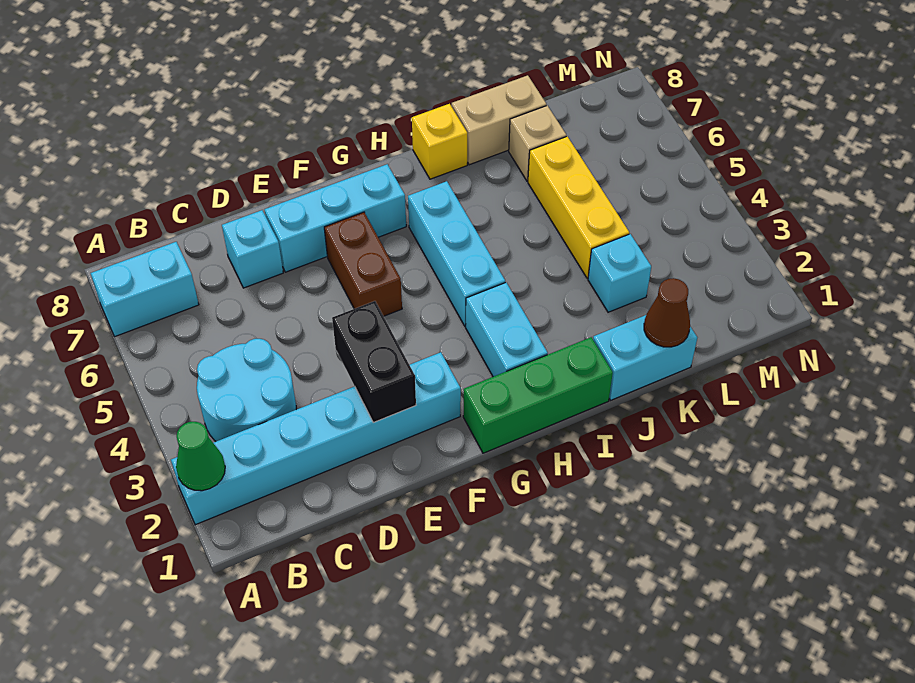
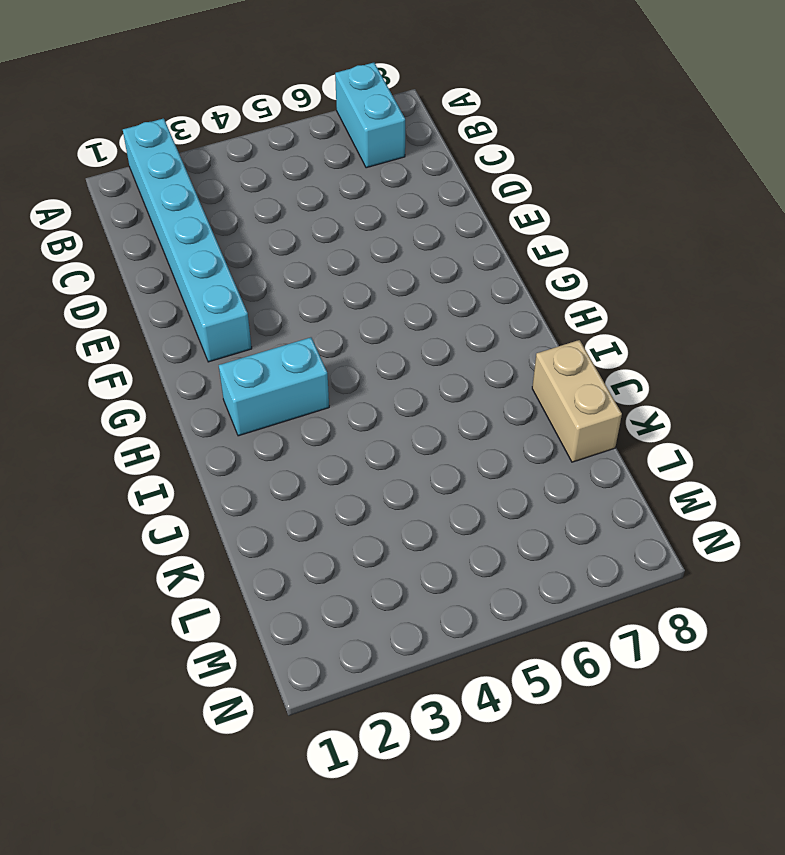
none -> cyan round brick B3:C4 level 1
none -> cyan brick D7 level 1
none -> cyan brick E7:G7 level 1

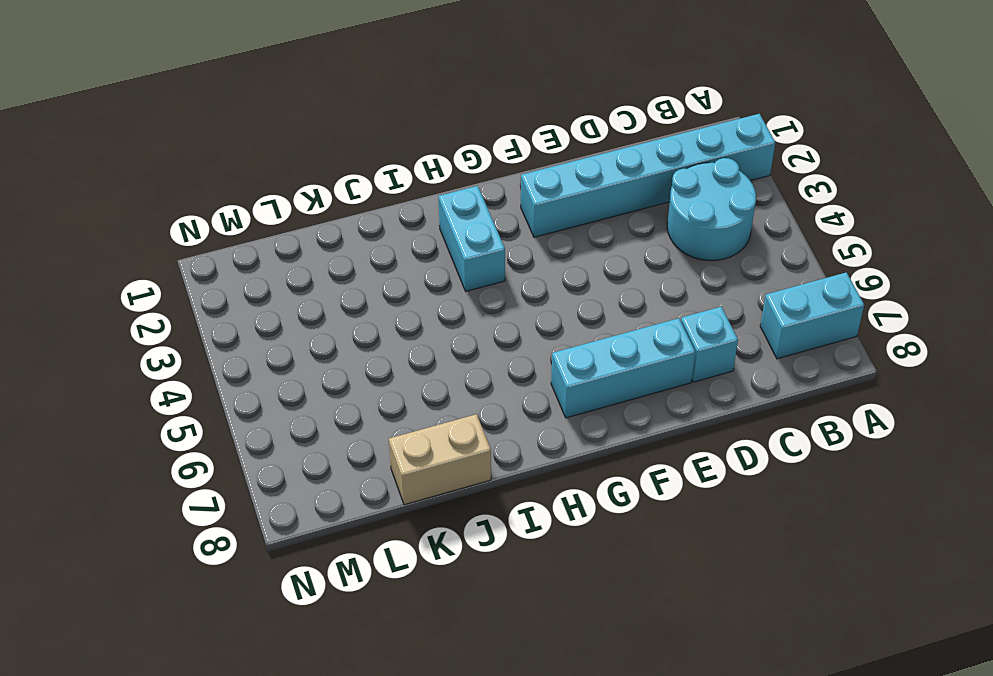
none -> brown brick F5:F6 level 1
none -> green brick G1:I1 level 1
none -> cyan brick H4:H6 level 1

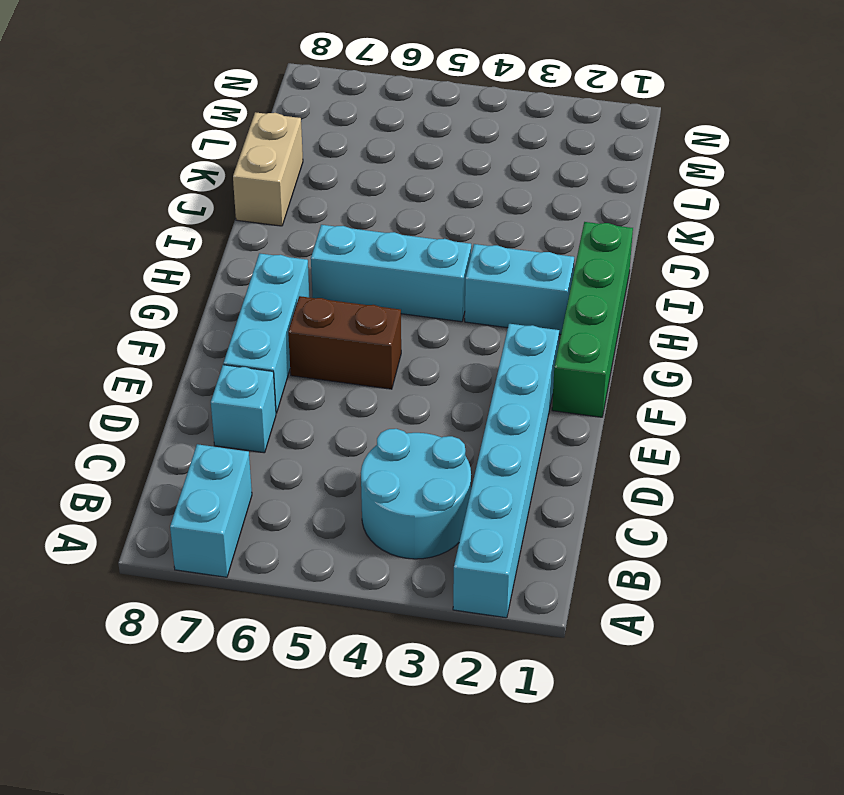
green brick F1:I1 level 1 -> green brick G1:I1 level 1
none -> yellow brick I8 level 1
none -> cyan brick J1:K1 level 1
none -> cyan brick K3 level 1

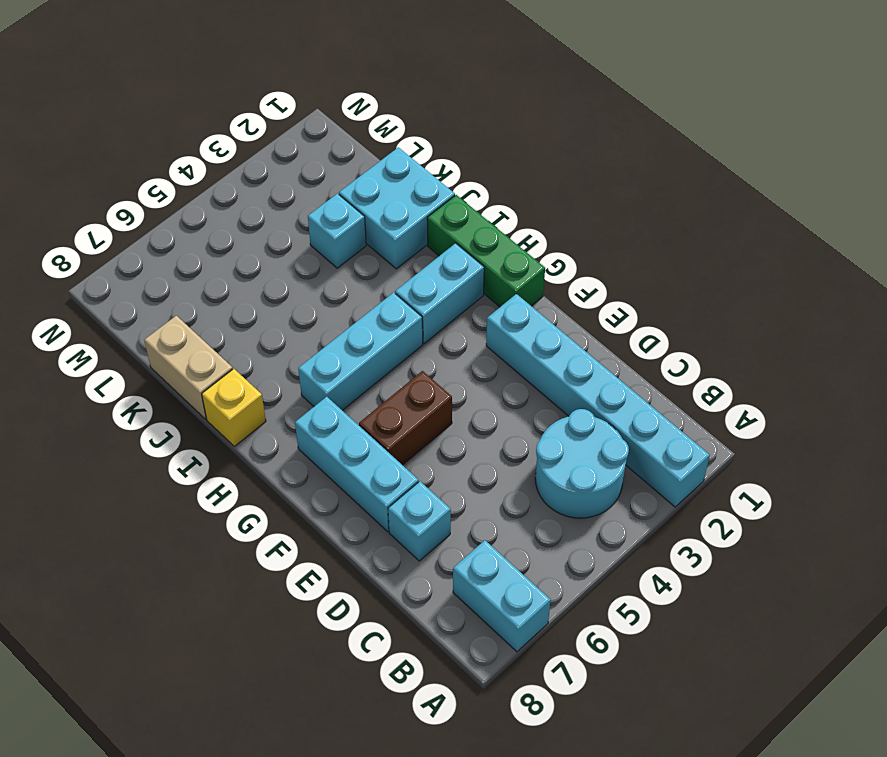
cyan brick J1:K2 level 1 -> cyan brick J1:K1 level 1
none -> yellow brick K4:K6 level 1
none -> tan brick K7 level 1
none -> green cone A2 level 2

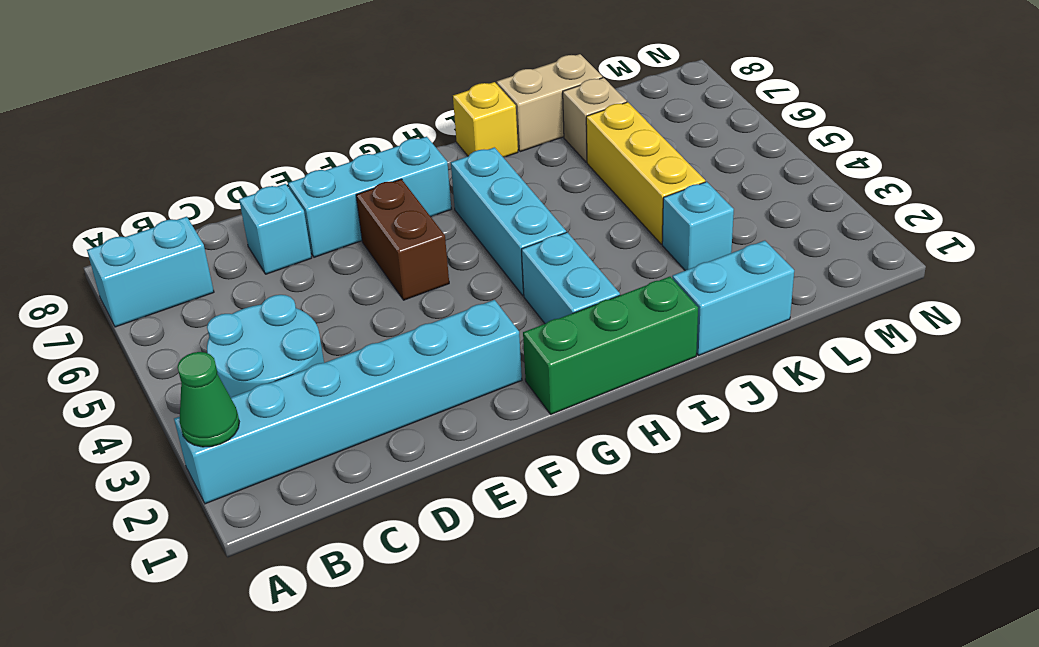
none -> black brick E2:E3 level 2
none -> brown cone K1 level 2

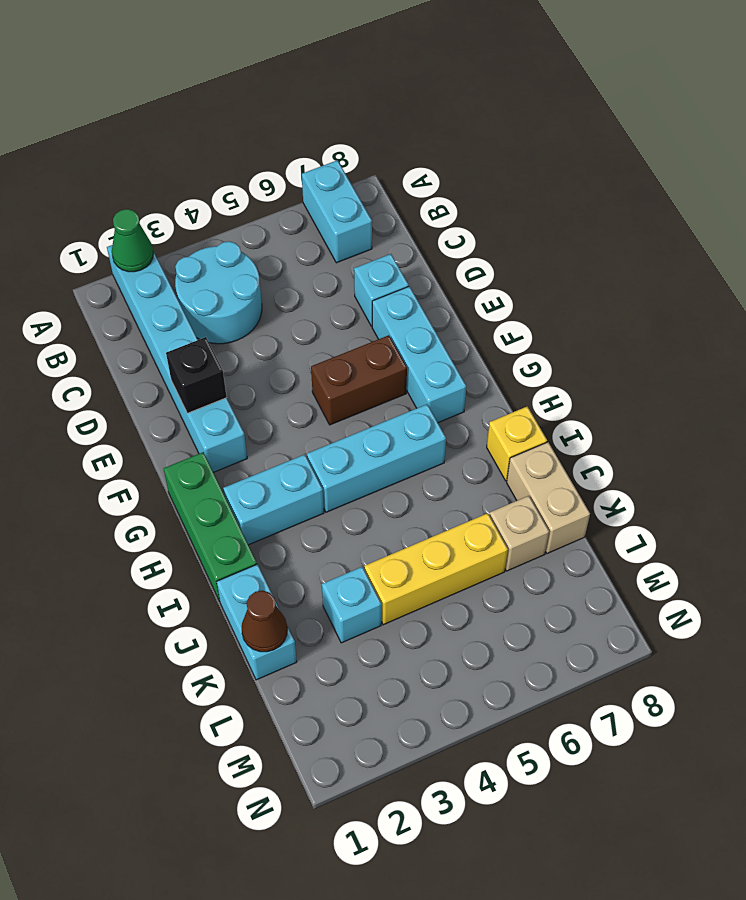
black brick E2 level 2 -> black brick E2:E3 level 2

